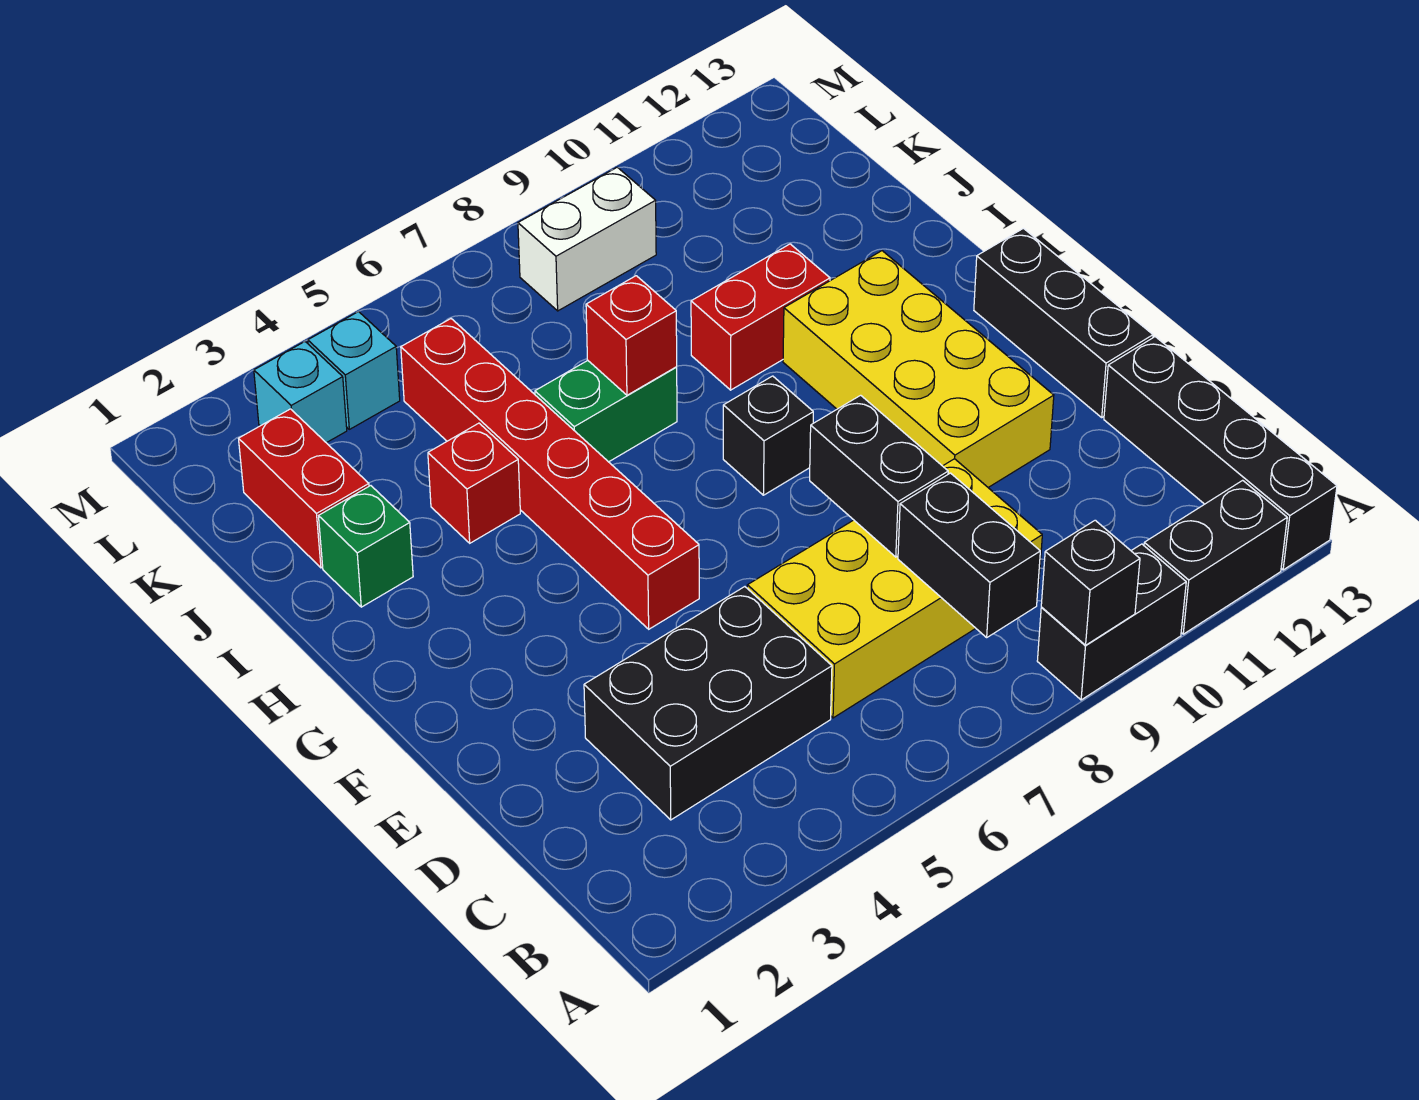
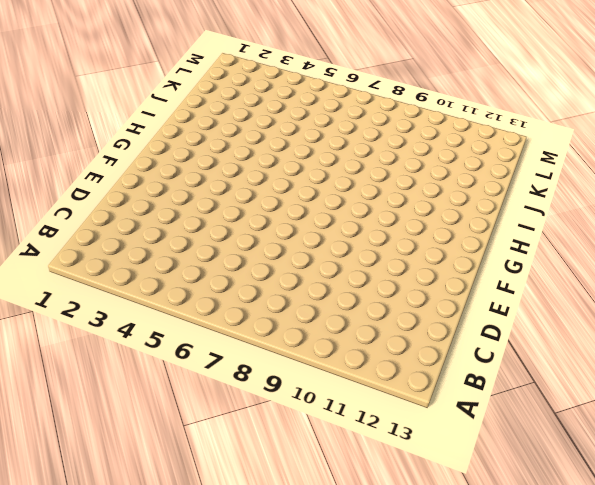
none -> black brick A9:A10 level 1
none -> black brick A11:A12 level 1
none -> black brick A13:D13 level 1

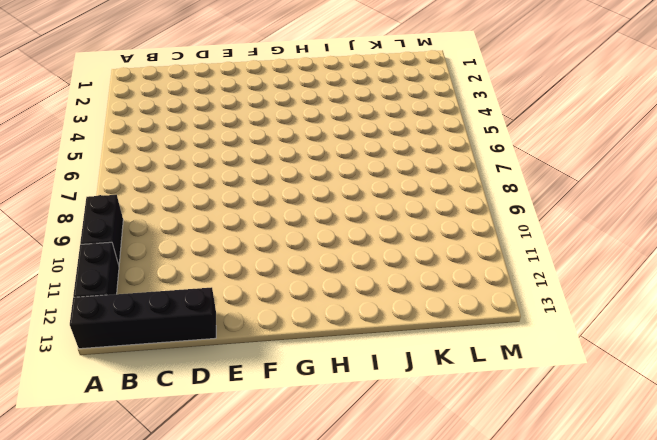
none -> black brick C3:D5 level 1
none -> yellow brick C6:D9 level 1
none -> yellow brick E10:H11 level 1

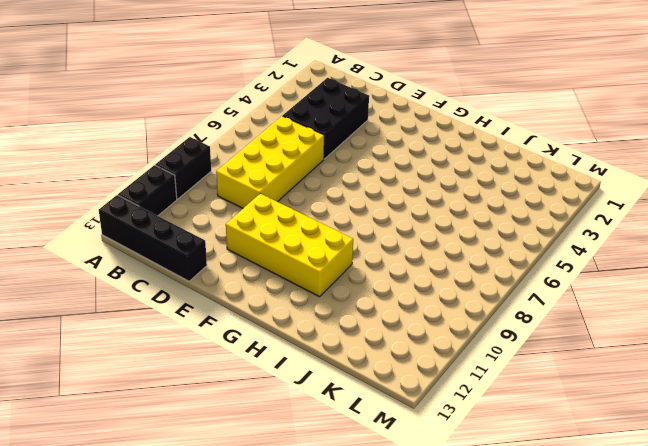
none -> black brick E13:G13 level 1
none -> red brick F5:K5 level 1
none -> black brick G8 level 1

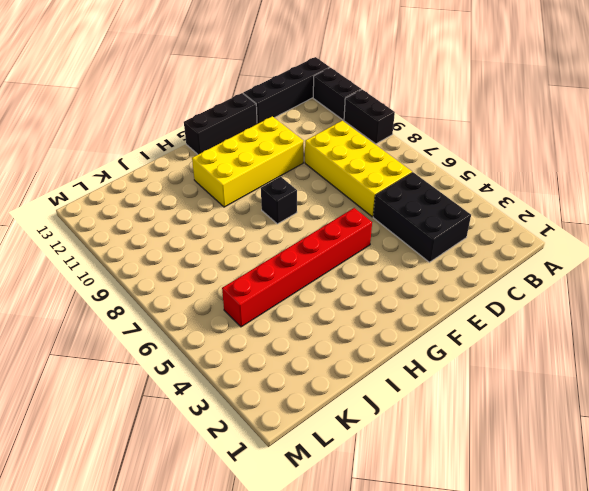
none -> green brick I2 level 1
none -> red brick I4 level 1
none -> green brick I6:I7 level 1

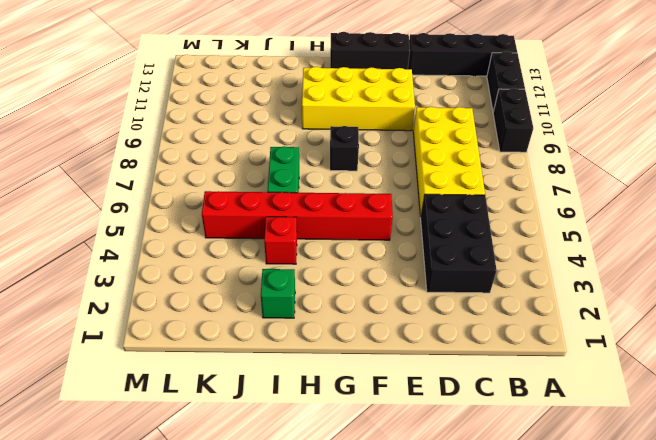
none -> red brick I9:I10 level 1
none -> red brick J2:K2 level 1
none -> cyan brick L3 level 1

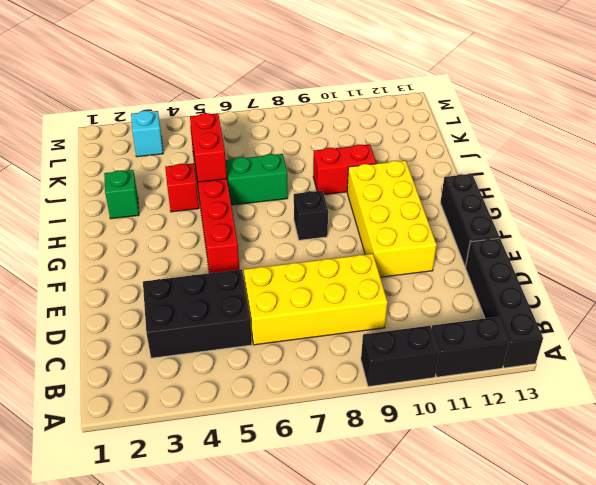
red brick I5:J5 level 2 -> red brick J2:K2 level 1
none -> cyan brick L4 level 1
none -> white brick L8:L9 level 1
none -> black brick A9 level 2

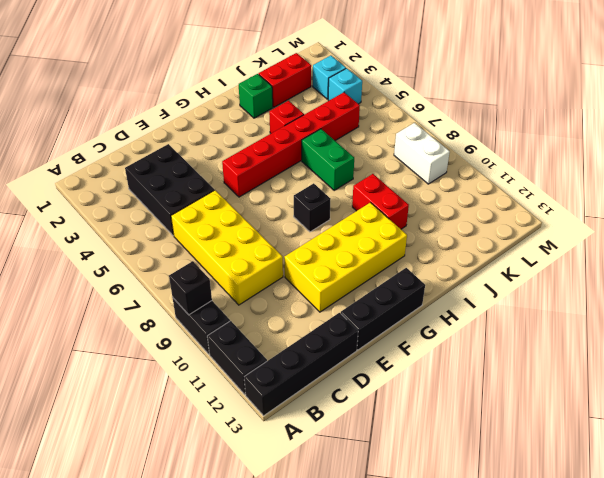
none -> black brick B8:C8 level 2
none -> black brick D8:E8 level 2
none -> red brick I7 level 2

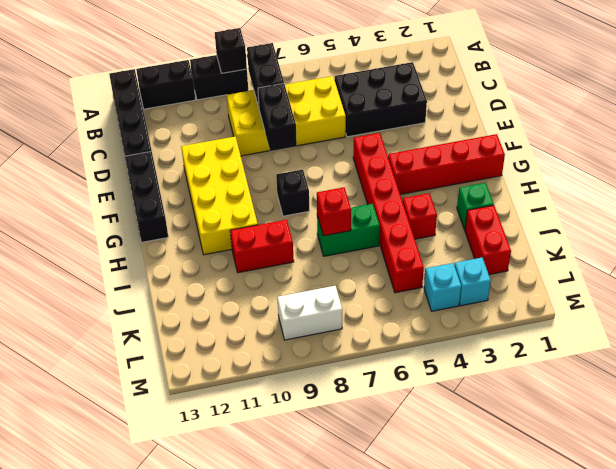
red brick G1:G4 level 1 -> none

